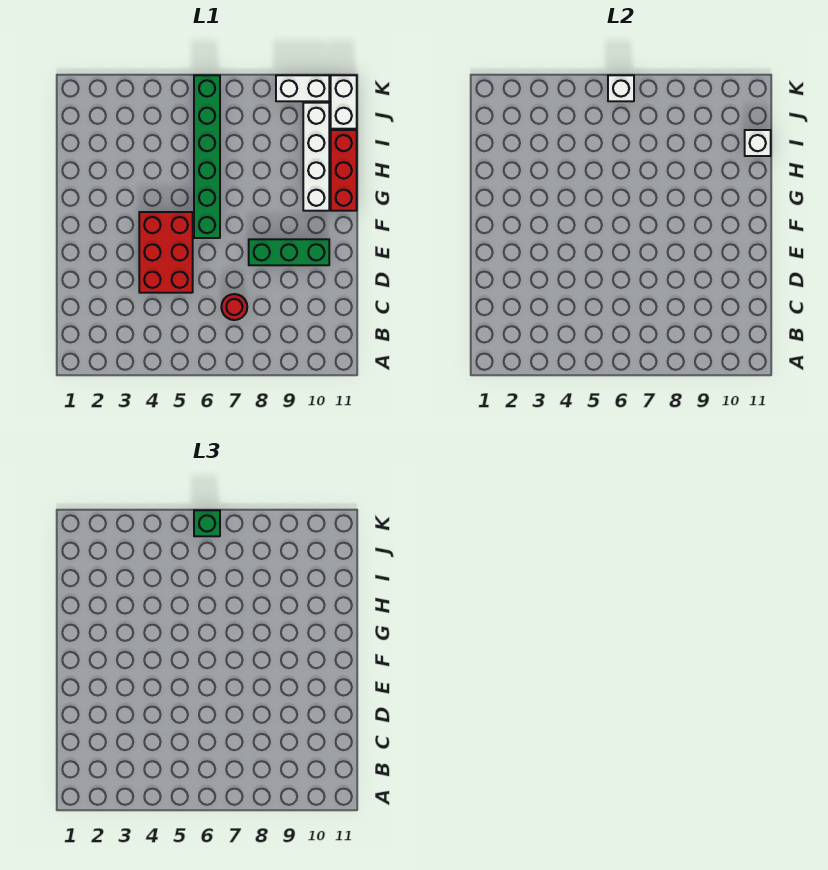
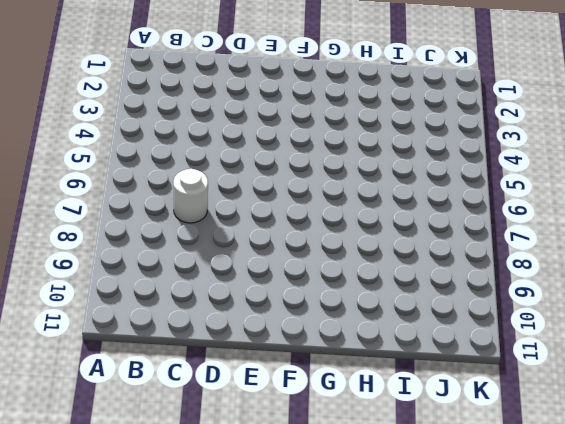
white round brick C7 level 1 -> red round brick C7 level 1
none -> red brick D4:F5 level 1
none -> green brick E8:E10 level 1

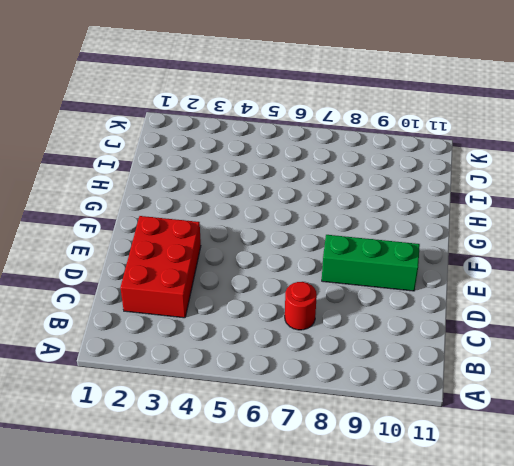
red brick C2:E3 level 1 -> red brick D4:F5 level 1
none -> green brick F6:K6 level 1
none -> white brick G10:J10 level 1

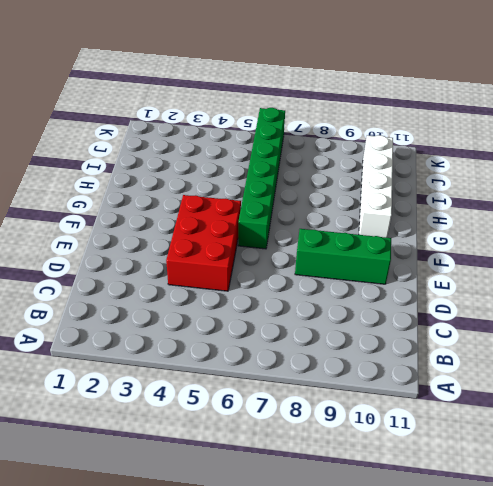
none -> red round brick C7 level 1
none -> red brick G11:I11 level 1

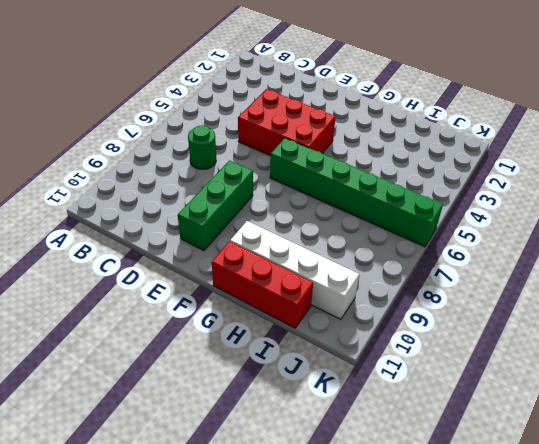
green round brick C7 level 1 -> red round brick C7 level 1
none -> white brick J11:K11 level 1
none -> white brick K9:K10 level 1

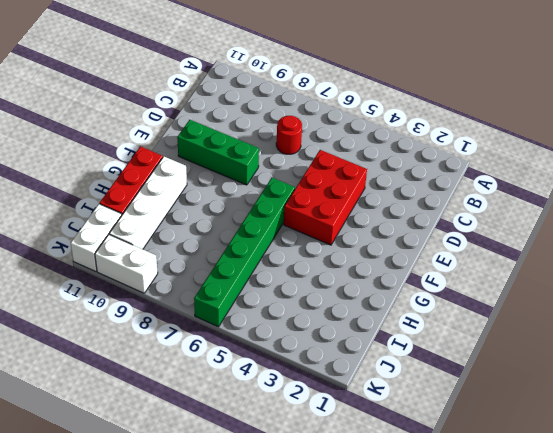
none -> white brick I11 level 2
none -> white brick K6 level 2

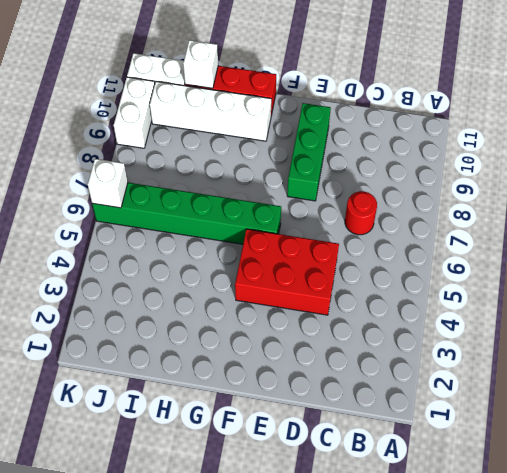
none -> green brick K6 level 3

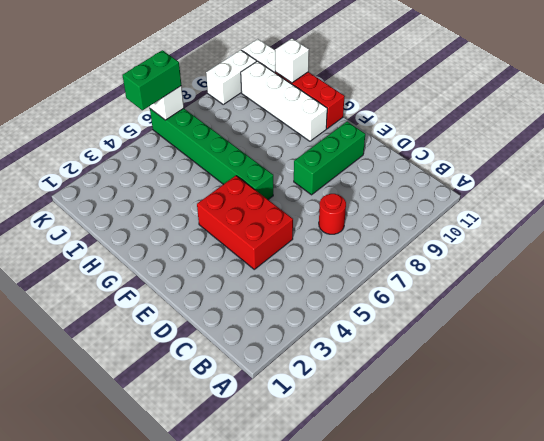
green brick K5:K6 level 3 -> green brick K6 level 3

